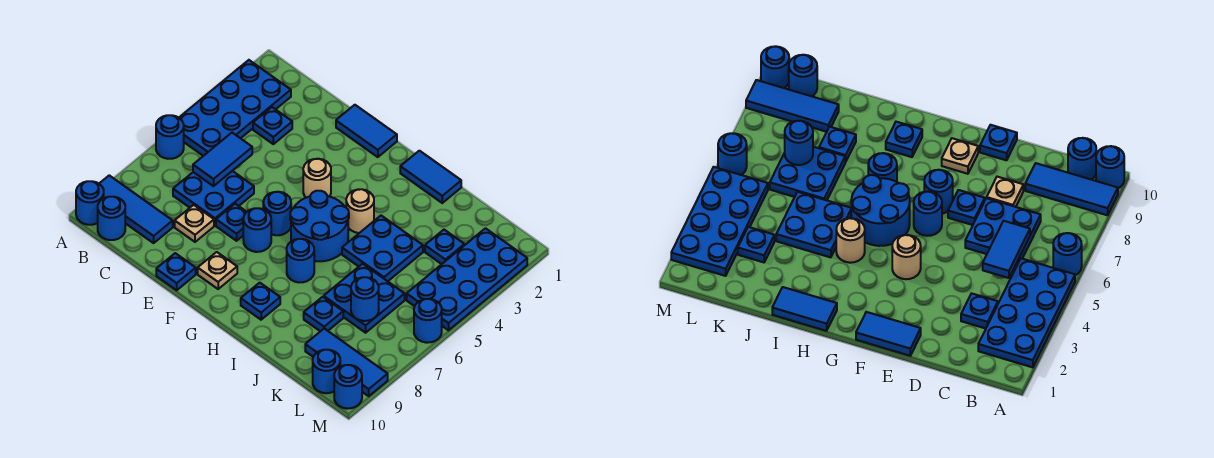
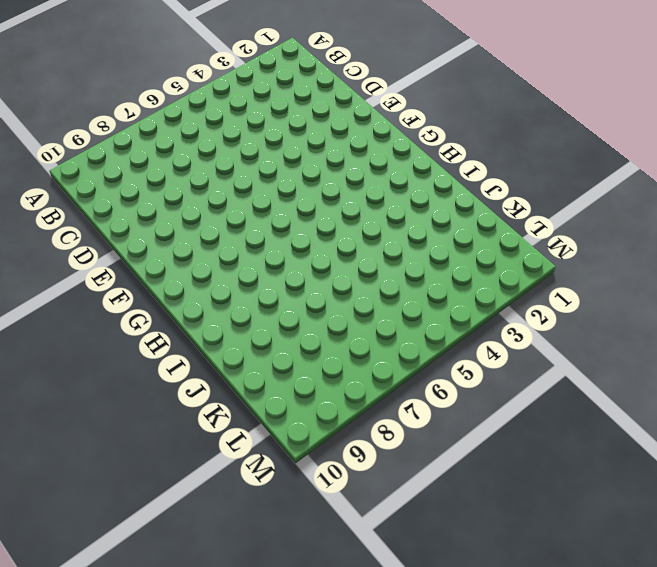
none -> blue plate A2:B5 level 1
none -> blue round brick A6 level 1
none -> blue tile A9:C9 level 1
none -> blue round brick A10 level 1

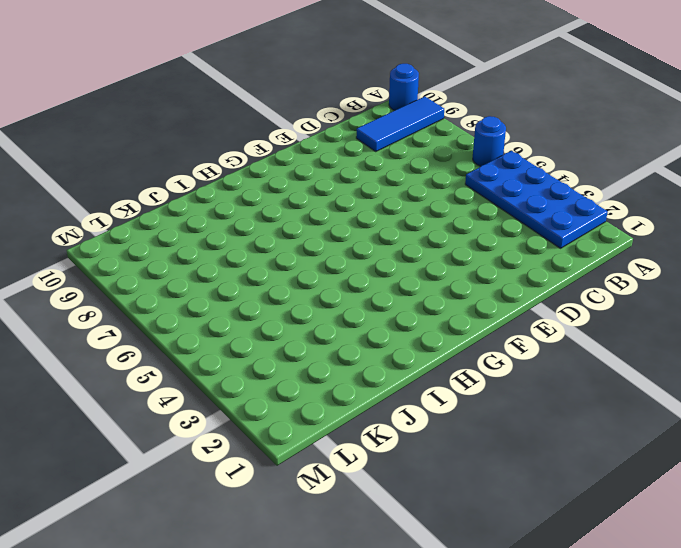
none -> blue round brick B10 level 1
none -> blue plate C3 level 1
none -> blue plate C6:D7 level 1
none -> tan plate D8 level 1

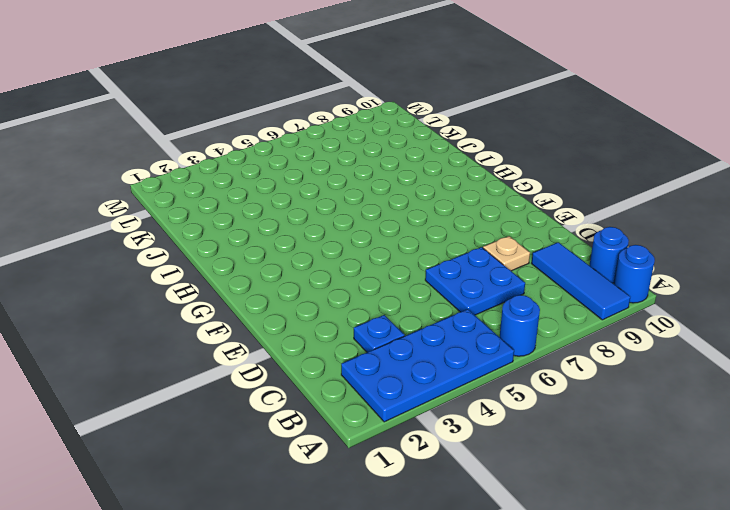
none -> blue tile E1:F1 level 1
none -> blue plate E7 level 1
none -> blue plate E10 level 1
none -> tan round brick F4 level 1

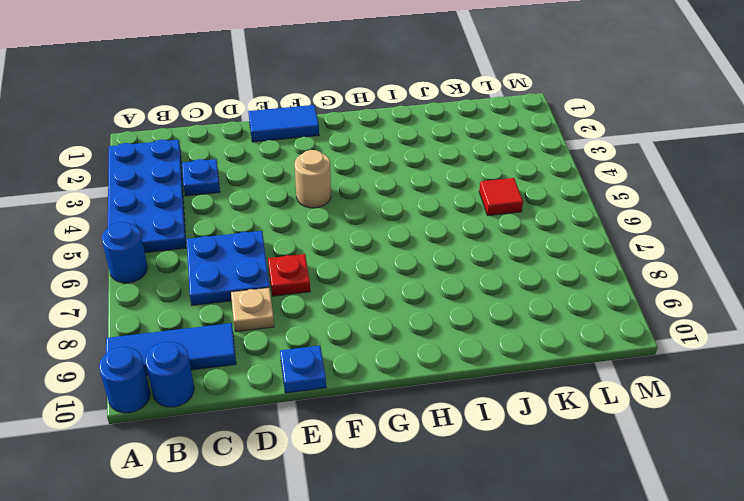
red plate E7 level 1 -> blue plate E7 level 1
red tile K5 level 1 -> none
none -> blue round brick F6 level 1
none -> blue round brick F7 level 1
none -> tan plate F9 level 1
none -> blue round brick G5:H6 level 1

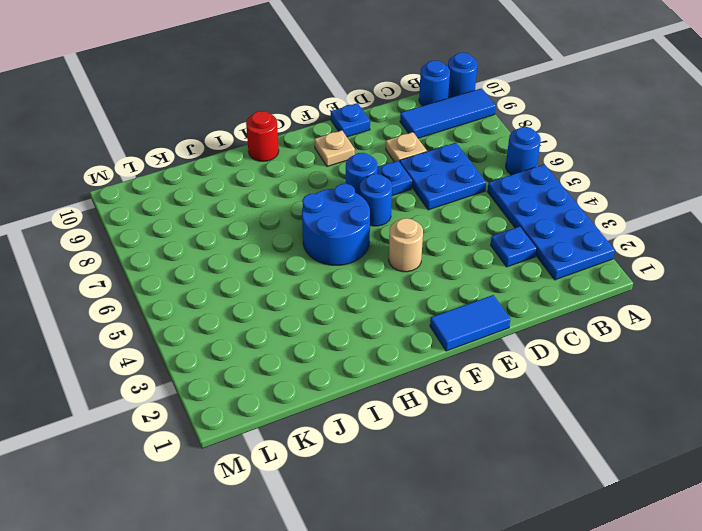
red round brick H10 level 1 -> none
none -> blue tile H1:I1 level 1
none -> tan round brick H4 level 1
none -> blue round brick H7 level 1
none -> blue plate H9 level 1

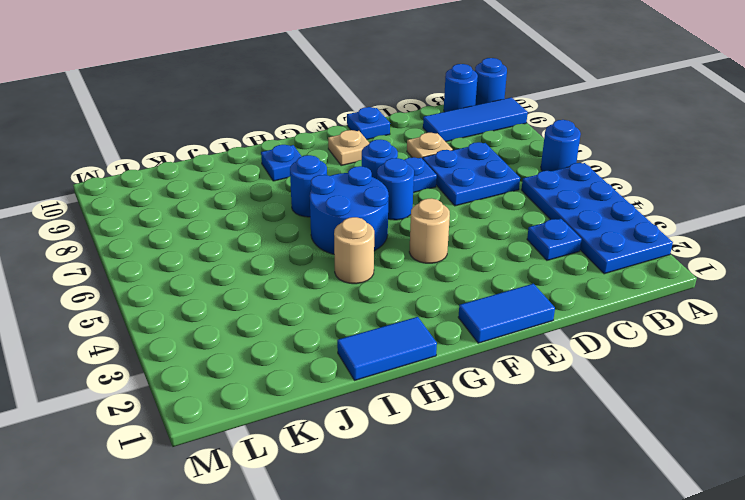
none -> blue plate I4:J5 level 1
none -> blue plate J6:K7 level 1
none -> blue plate J8 level 1
none -> blue plate K3 level 1

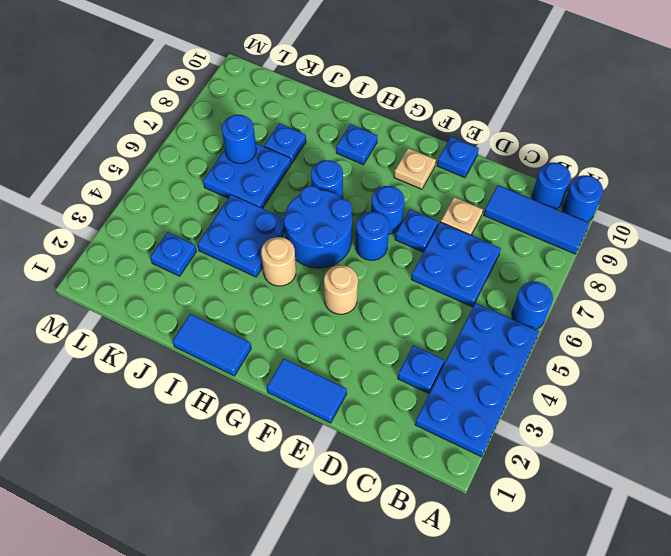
none -> blue tile K9:M9 level 1
none -> blue plate L2:M5 level 1
none -> blue round brick L10 level 1
none -> blue round brick M6 level 1

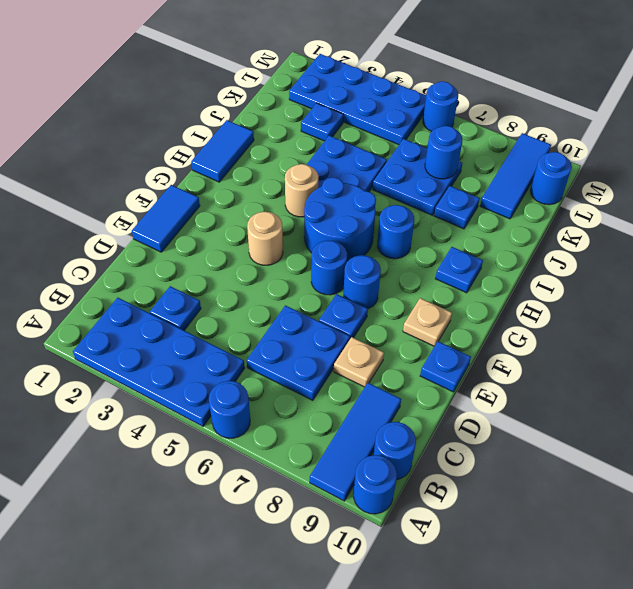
none -> blue round brick M10 level 1
none -> blue tile C5:C6 level 2

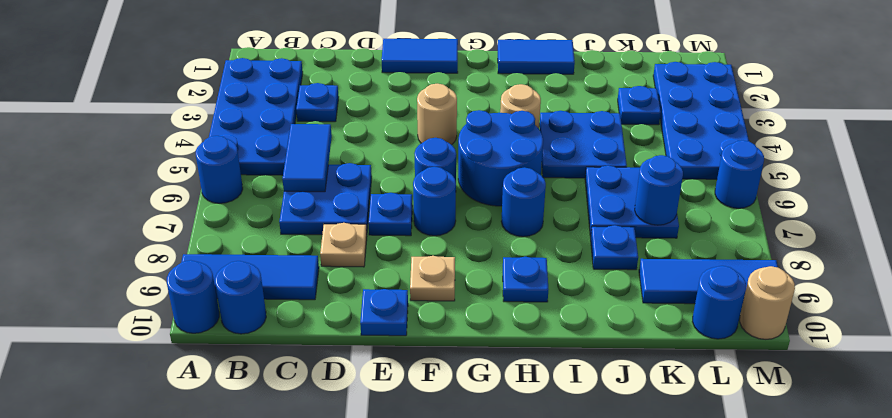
tan round brick M10 level 1 -> blue round brick M10 level 1

